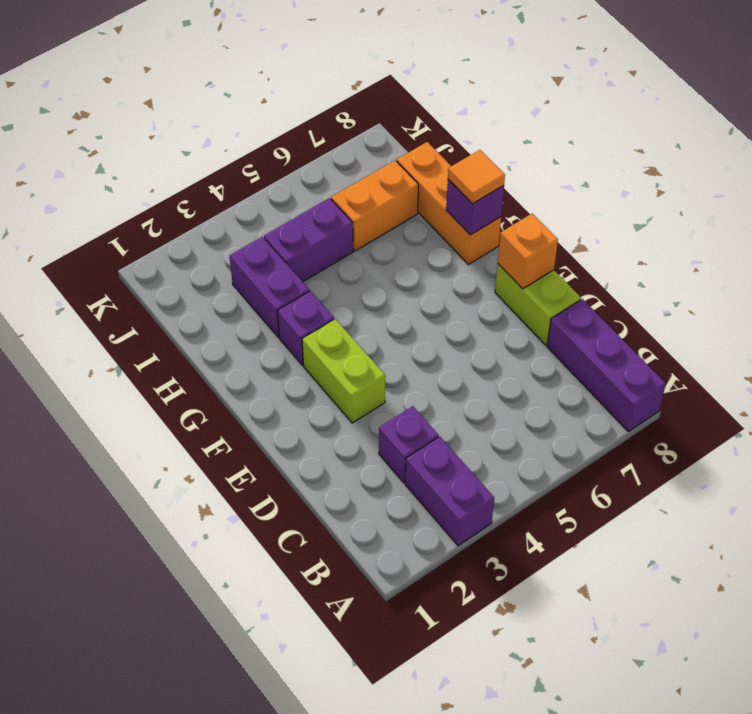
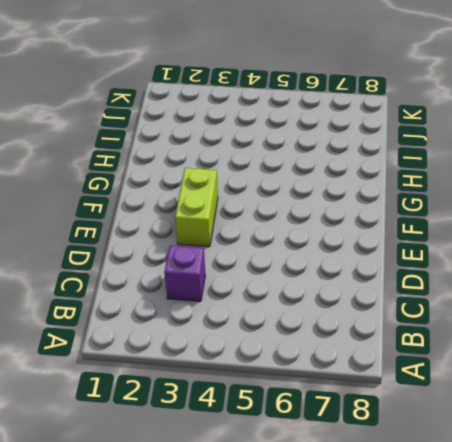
none -> purple brick A3:B3 level 1
none -> purple brick A8:C8 level 1
none -> lime brick D8:E8 level 1

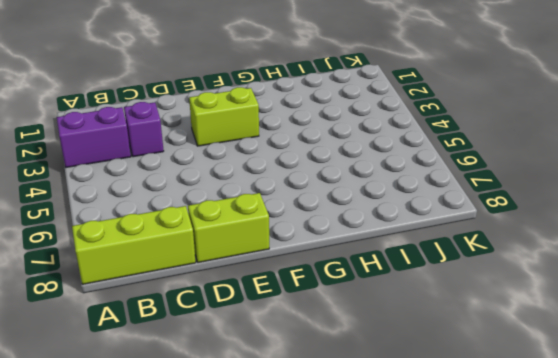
lime brick A8:C8 level 1 -> purple brick A8:C8 level 1
none -> purple brick G3 level 1
none -> orange brick G8:I8 level 1
none -> purple brick H3:I3 level 1

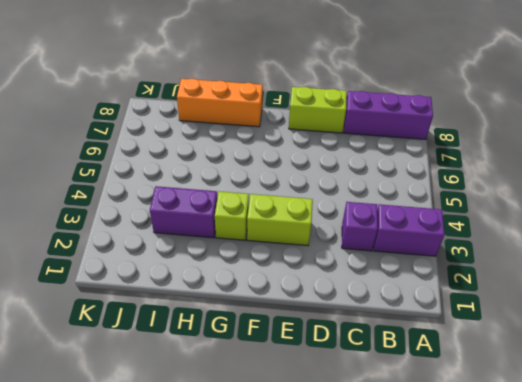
lime brick G3 level 1 -> purple brick G3 level 1
none -> purple brick I4:I5 level 1
none -> orange brick I6:I7 level 1
none -> orange brick E8 level 2

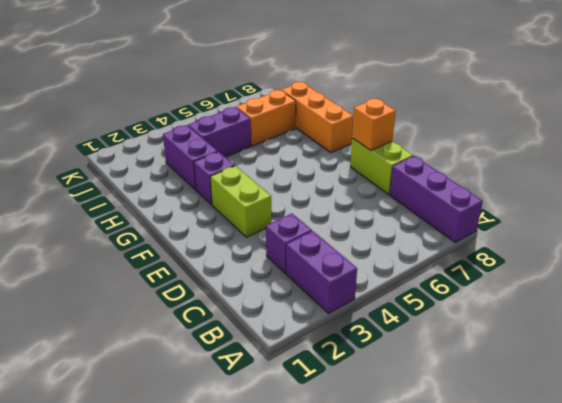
none -> purple brick G8 level 2
none -> orange tile G8 level 3

